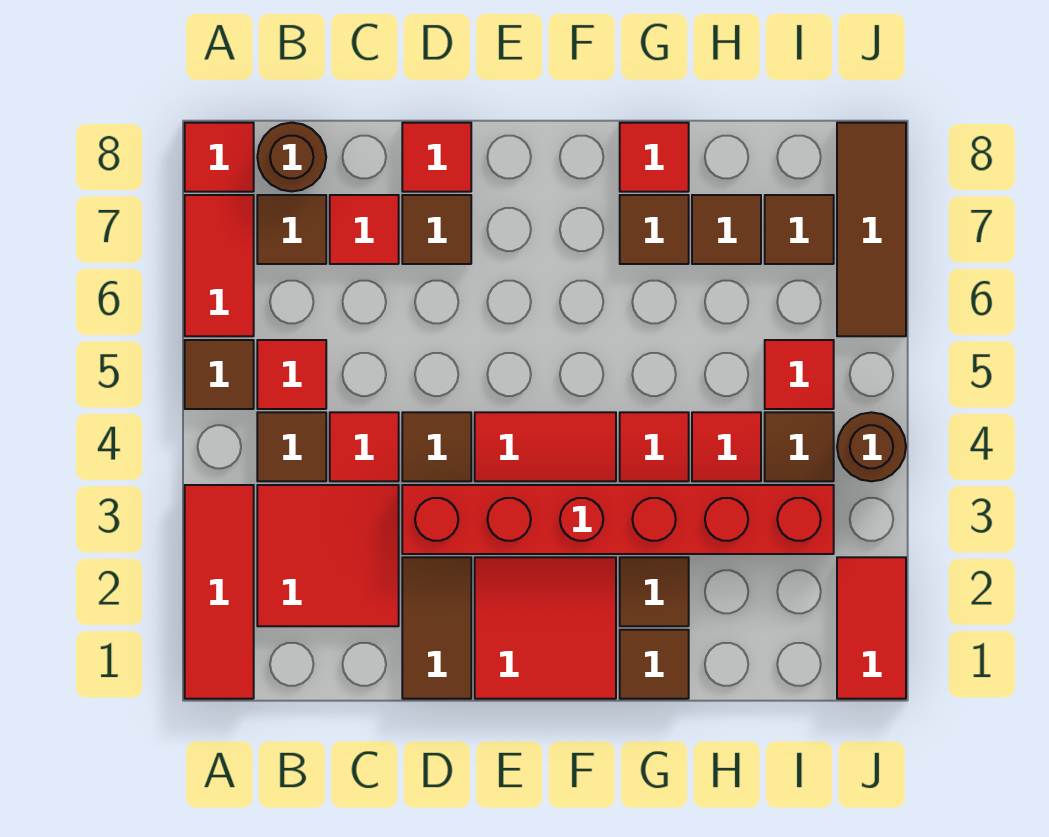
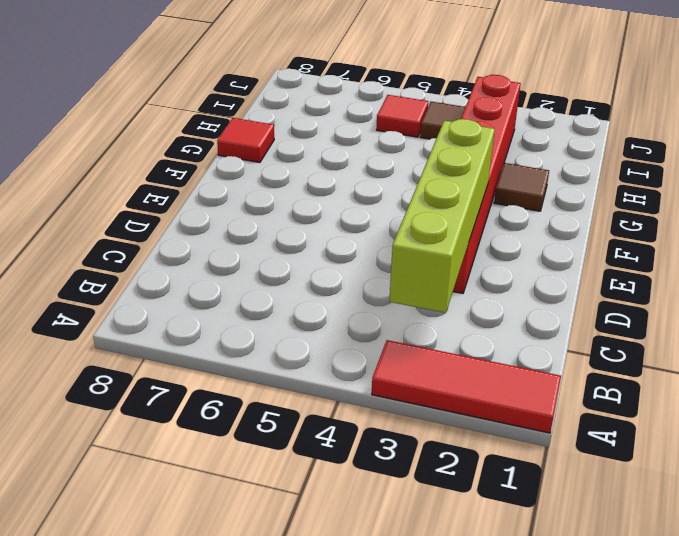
lime brick B3:E3 level 2 -> none
none -> brown tile A5 level 1
none -> red tile A6:A7 level 1
none -> red tile A8 level 1
none -> red tile B2:C3 level 1

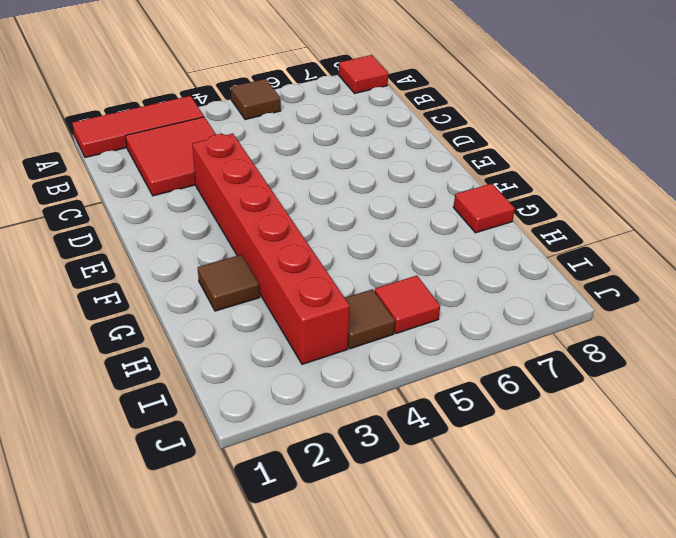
none -> red tile A6:A7 level 1
none -> brown tile B4 level 1
none -> red tile B5 level 1
none -> brown tile B7 level 1

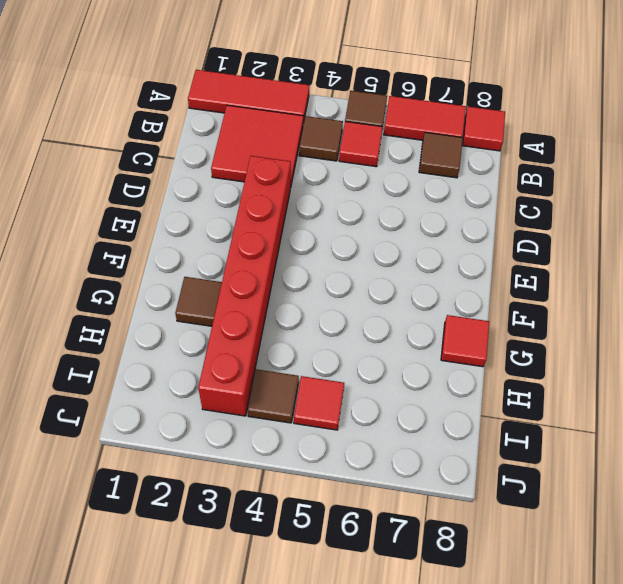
none -> brown round brick B8 level 1
none -> red tile C4 level 1
none -> red tile C7 level 1
none -> brown tile D1:D2 level 1

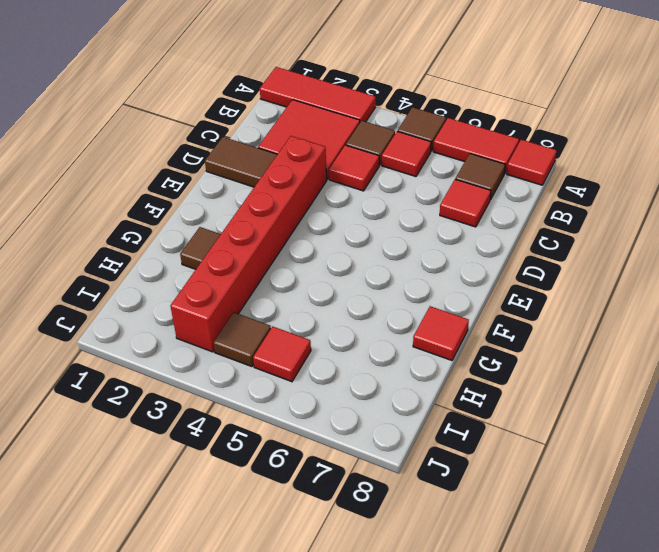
none -> brown round brick B8 level 1
none -> brown tile D4 level 1
none -> brown tile D7 level 1
none -> red tile D8 level 1

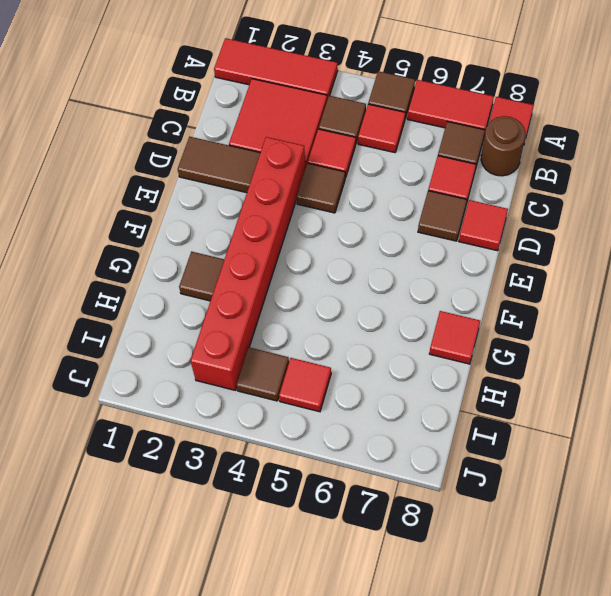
none -> red tile E1:F2 level 1
none -> red tile E4:F4 level 1
none -> brown tile G1 level 1
none -> red tile G4 level 1

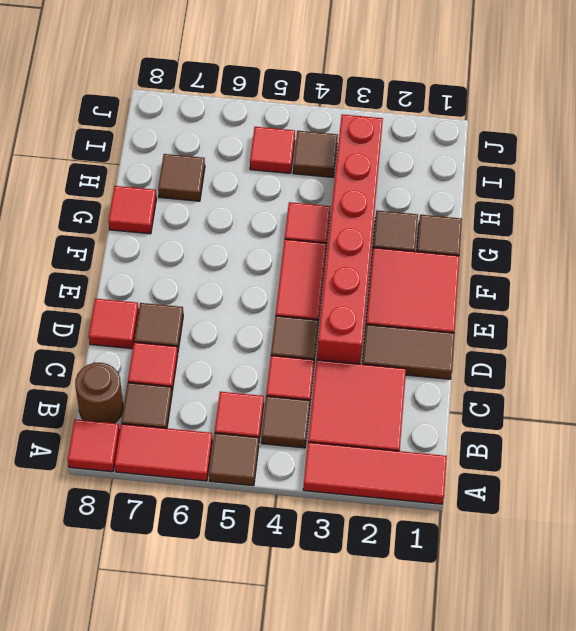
none -> brown tile G7 level 1
none -> red tile H4 level 1
none -> brown tile I7 level 1
none -> red tile J1:J2 level 1

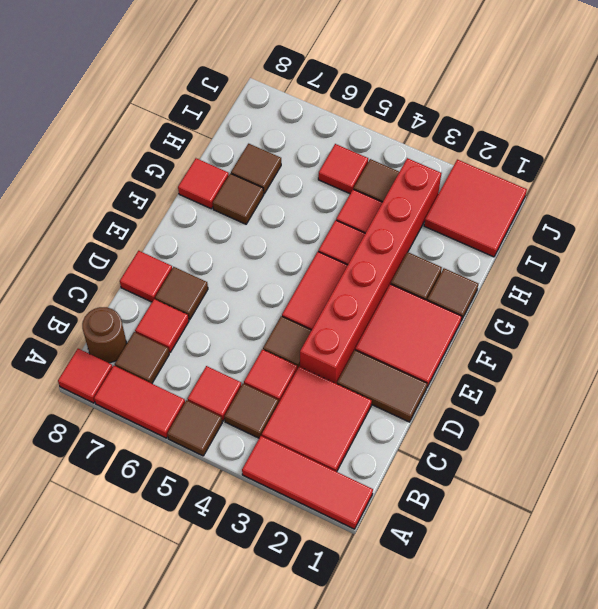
red tile I1:J2 level 1 -> red tile J1:J2 level 1
none -> brown tile I7 level 1
none -> brown round brick J4 level 1
none -> brown tile J6:J8 level 1

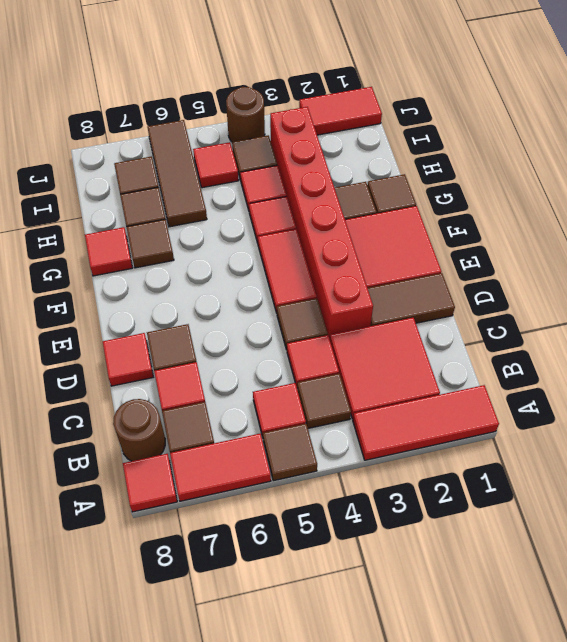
brown tile H6:J6 level 1 -> brown tile J6:J8 level 1

